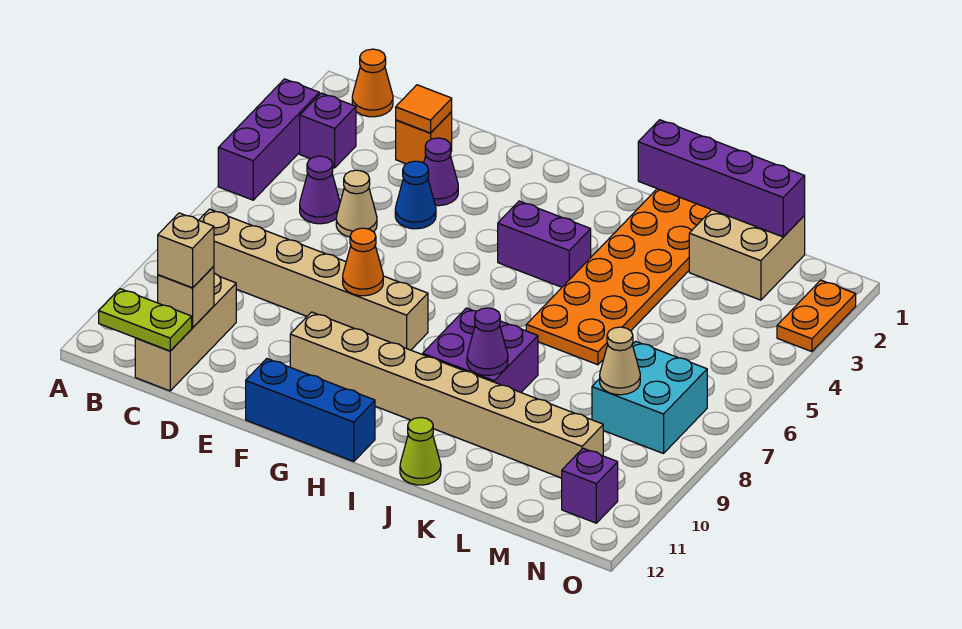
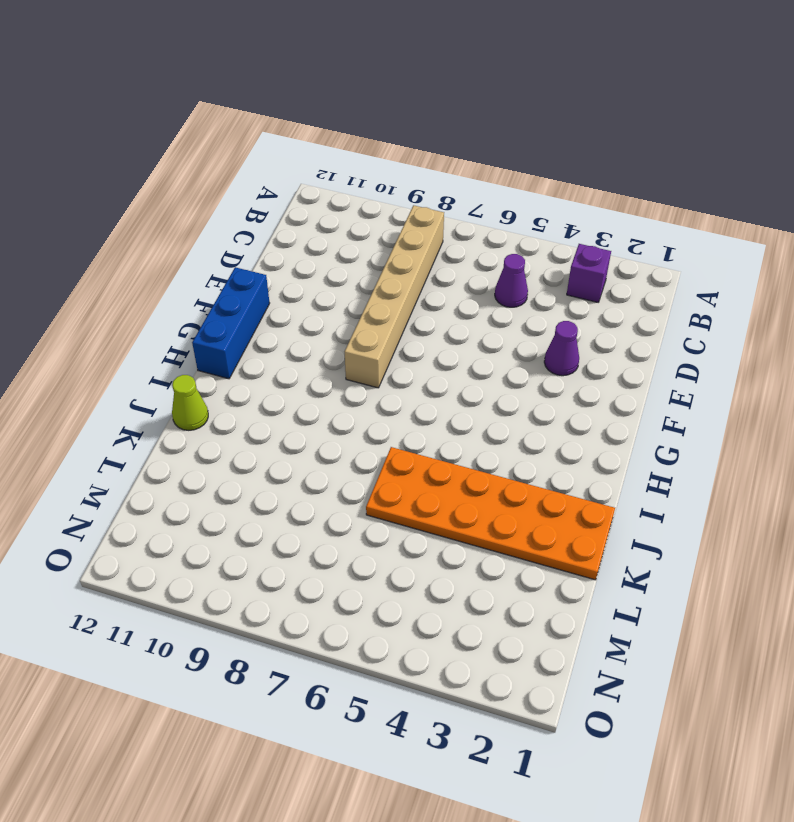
none -> purple brick A3:A5 level 1
none -> orange cone B1 level 1
none -> tan brick C10:C12 level 1

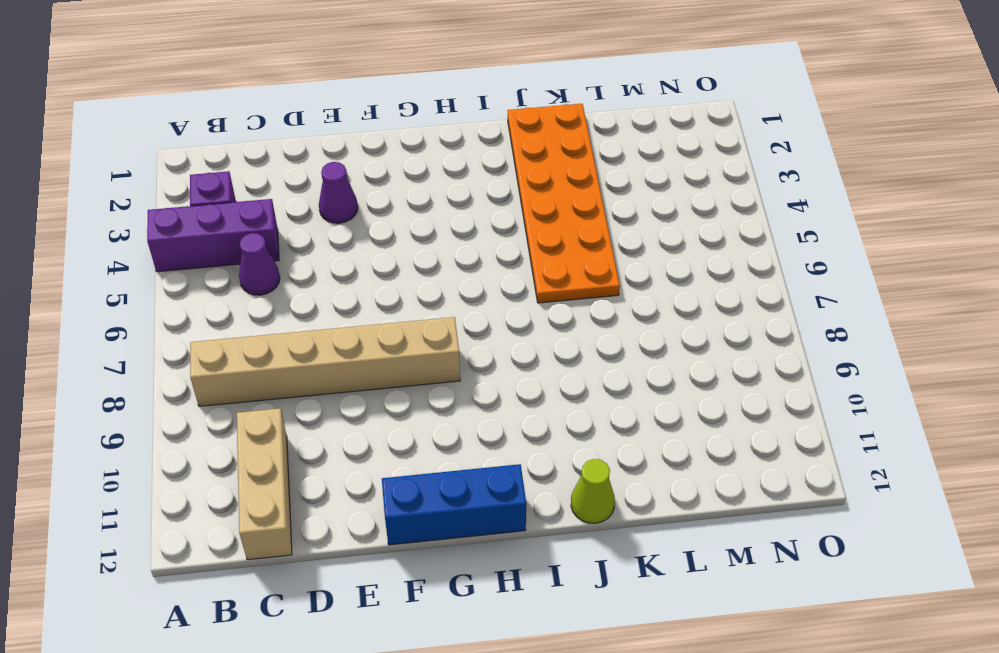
purple brick A4:C4 level 1 -> purple brick A3:A5 level 1
none -> orange cone B1 level 1
none -> orange brick D2 level 1
none -> tan cone D5 level 1

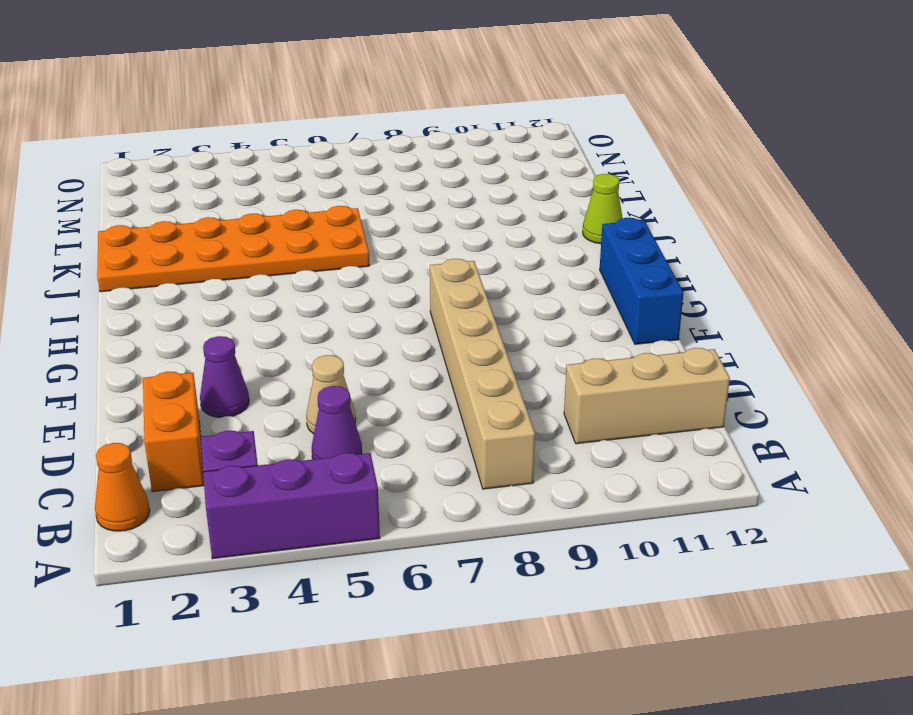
orange brick C2:D2 level 1 -> orange brick D2 level 1
none -> blue cone E4 level 1
none -> tan brick F10:M10 level 1
none -> purple brick H4:I4 level 1

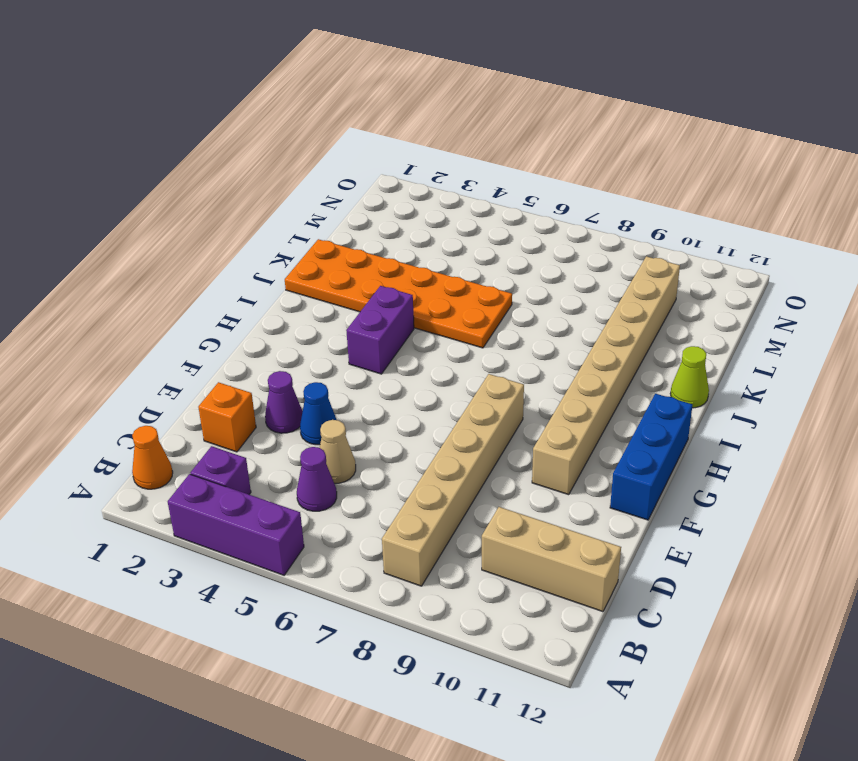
none -> purple brick I8:J9 level 1
none -> tan brick L1:M2 level 1
none -> cyan brick M7:N8 level 1

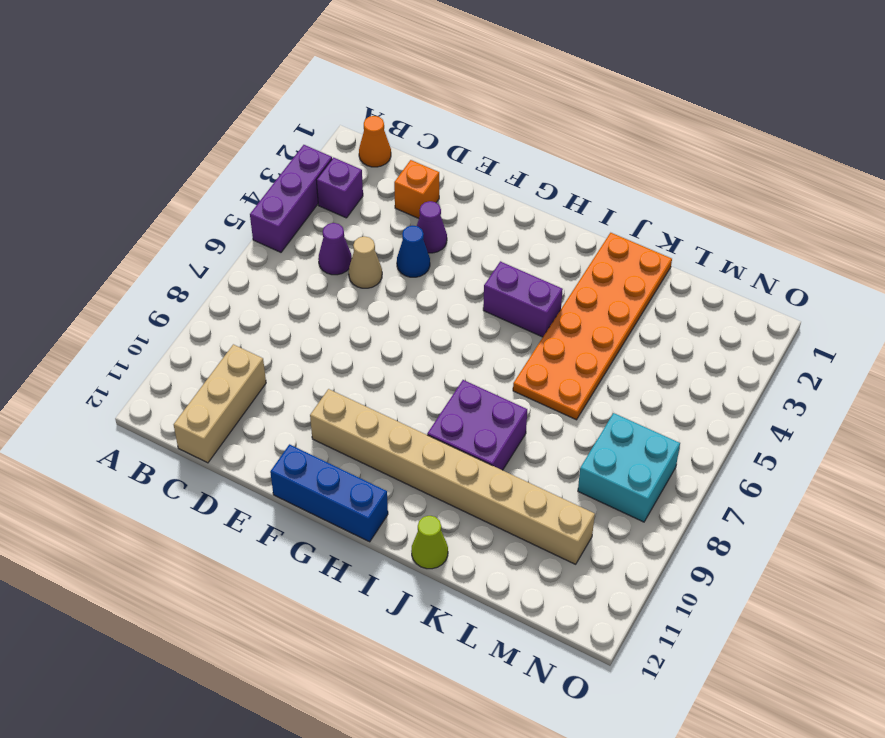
none -> tan brick B8:G8 level 1
none -> tan brick L1:M2 level 1
none -> purple brick N11 level 1

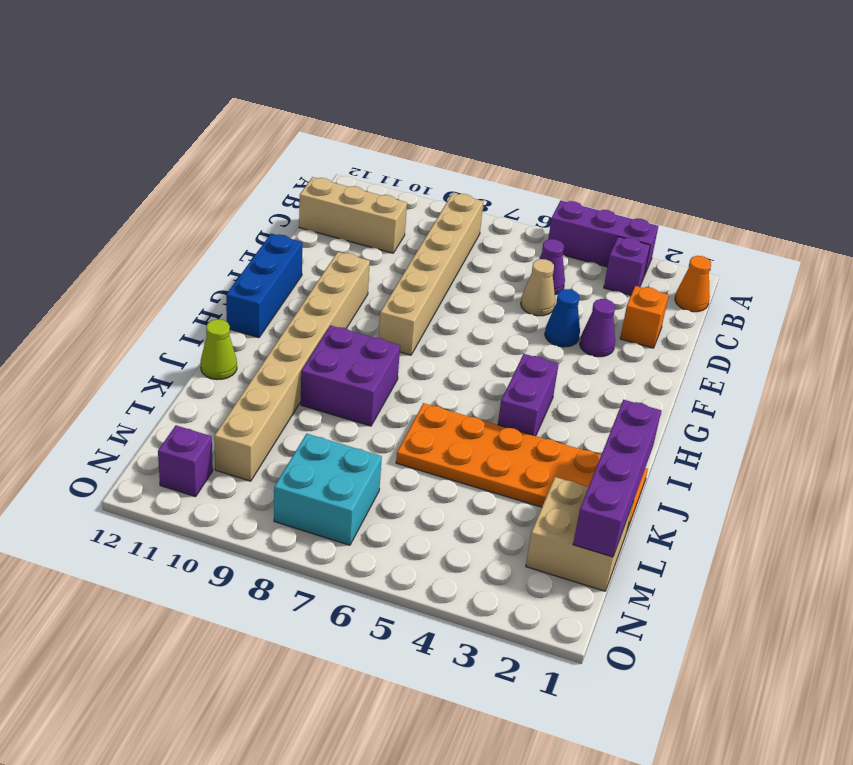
none -> orange plate O2:O3 level 1
none -> lime plate B12:C12 level 2
none -> tan brick C11 level 2

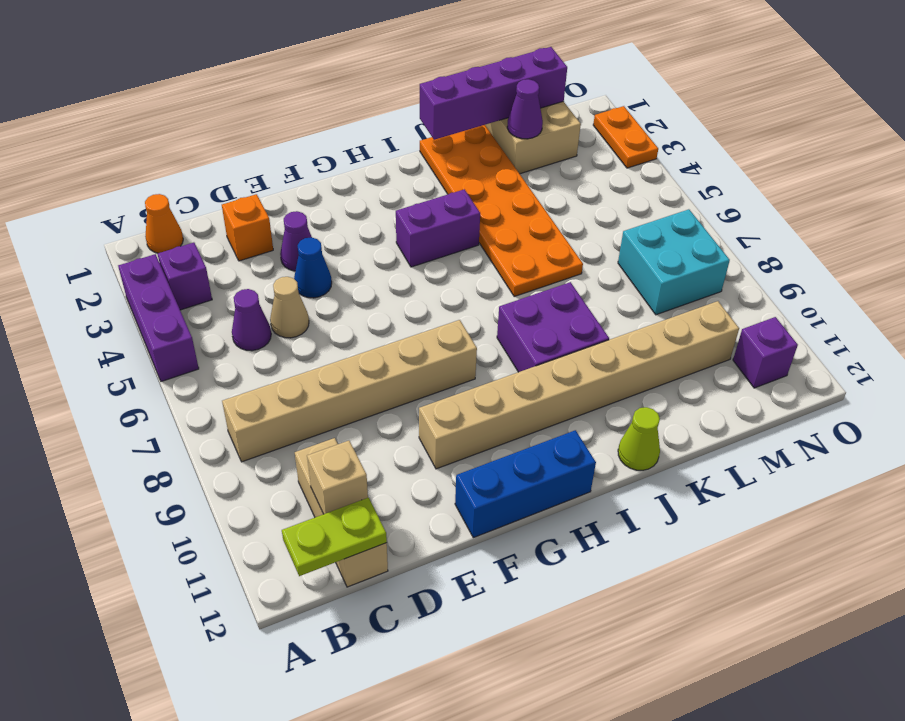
purple cone L2 level 2 -> purple cone J9 level 2
none -> orange tile D2 level 2
none -> orange cone F8 level 2
none -> tan cone M8 level 2

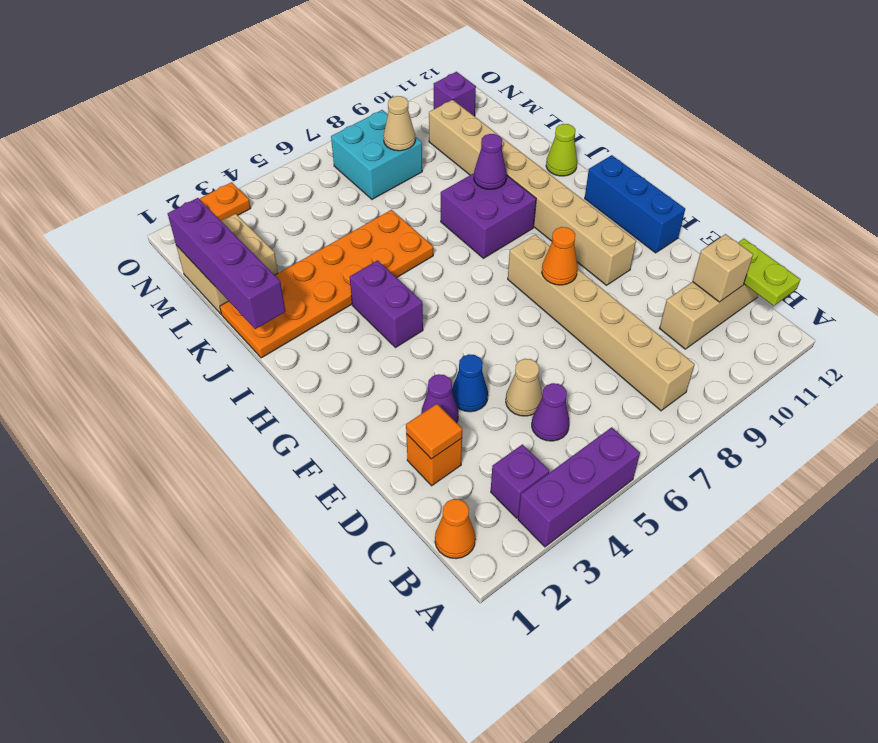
none -> tan brick C11 level 3

